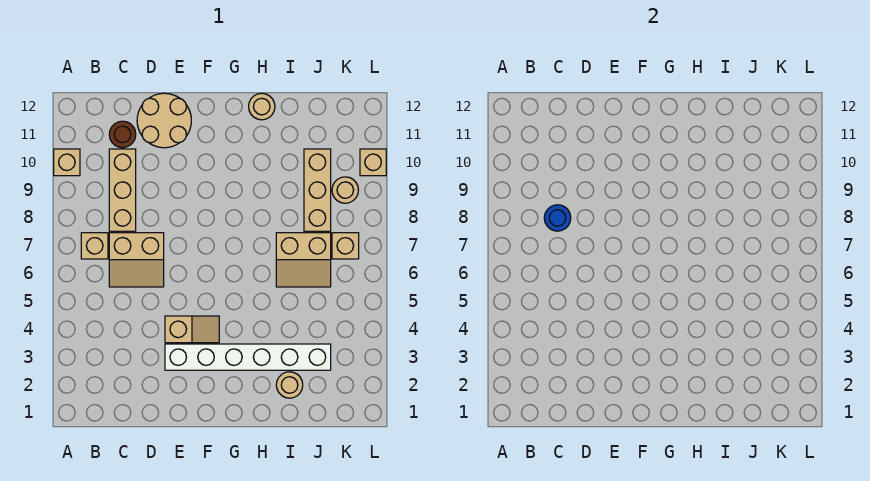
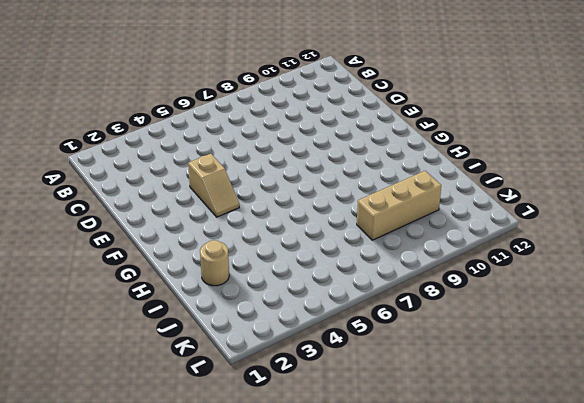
none -> tan brick A10 level 1
none -> tan brick B7 level 1
none -> tan slope C6:D7 level 1 top 7

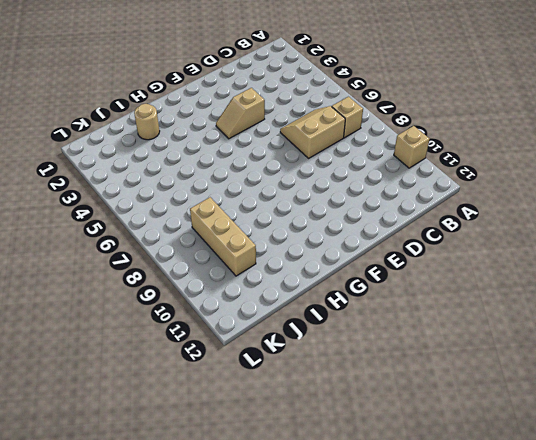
none -> tan brick C8:C10 level 1
none -> brown round brick C11 level 1
none -> tan round brick D11:E12 level 1

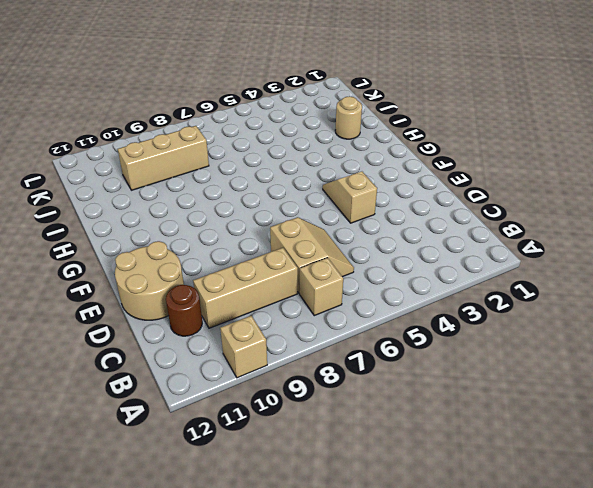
none -> white brick E3:J3 level 1
none -> tan round brick H12 level 1
none -> tan slope I6:J7 level 1 top 7

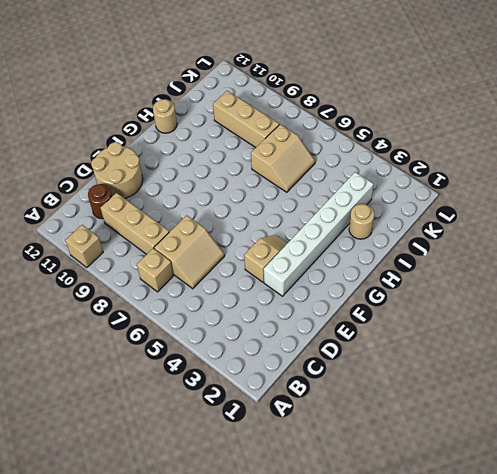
none -> tan brick K7 level 1
none -> tan round brick K9 level 1
none -> tan brick L10 level 1

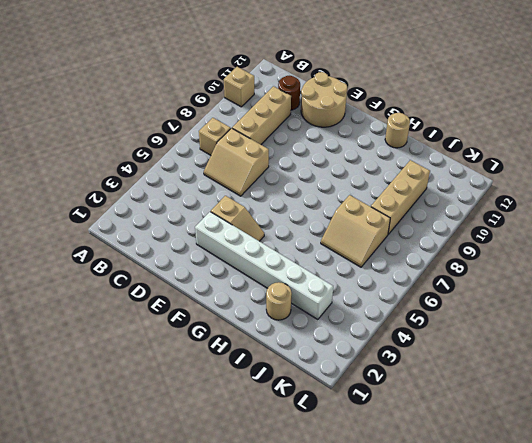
none -> tan brick K7 level 1
none -> tan round brick K9 level 1
none -> tan brick L10 level 1

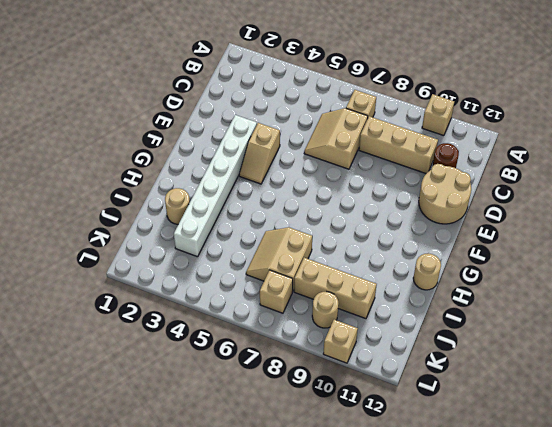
none -> blue round brick C8 level 2

